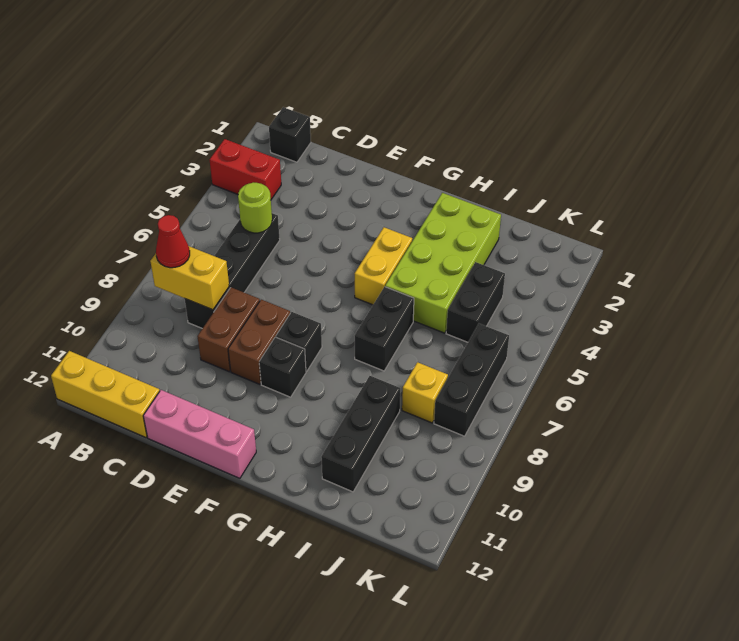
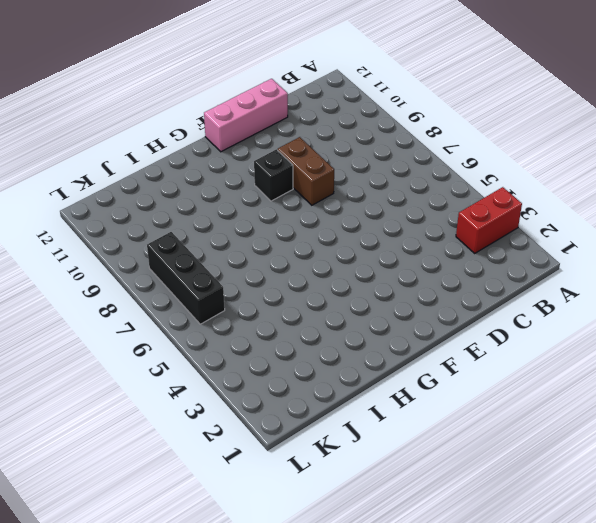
none -> yellow brick A12:C12 level 1
none -> black brick B1 level 1
none -> black brick C5:C8 level 1

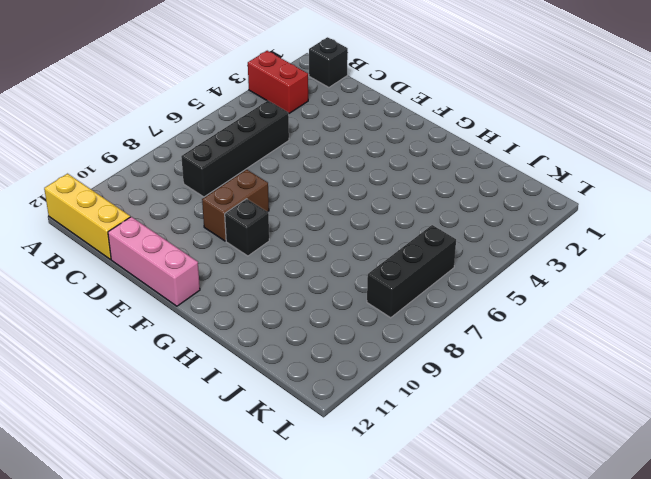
none -> brown brick D8:D9 level 1
none -> black brick F8 level 1
none -> yellow brick G4:G5 level 1

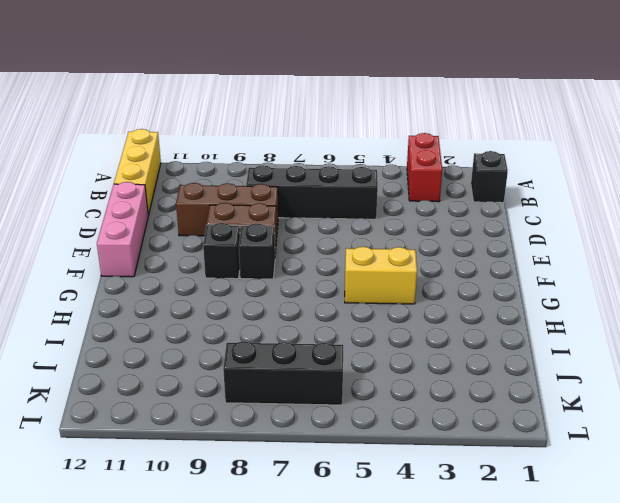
brown brick D8:D10 level 1 -> brown brick D8:D9 level 1
none -> lime brick H2:I5 level 1
none -> black brick H6:H7 level 1
none -> black brick I9:I11 level 1

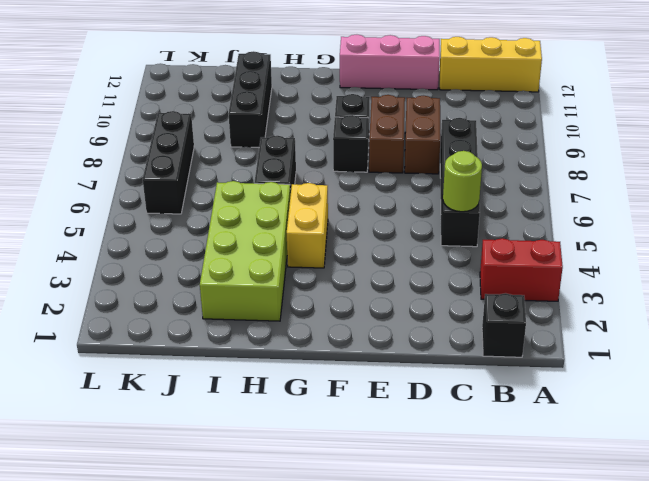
none -> black brick J4:J5 level 1
none -> yellow brick J8 level 1
none -> yellow brick B8:C8 level 2

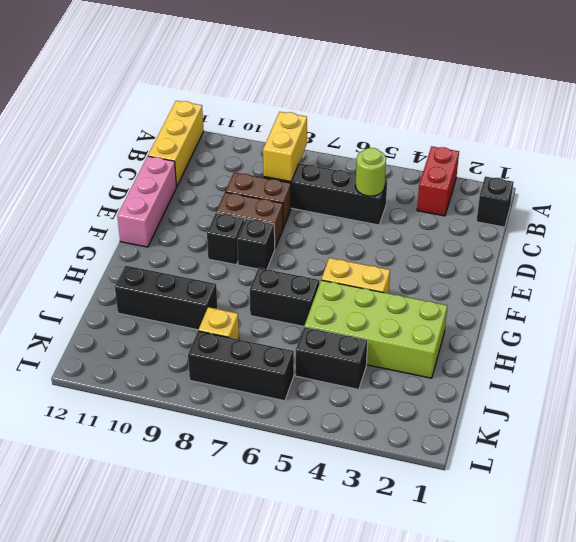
none -> red cone B8 level 3

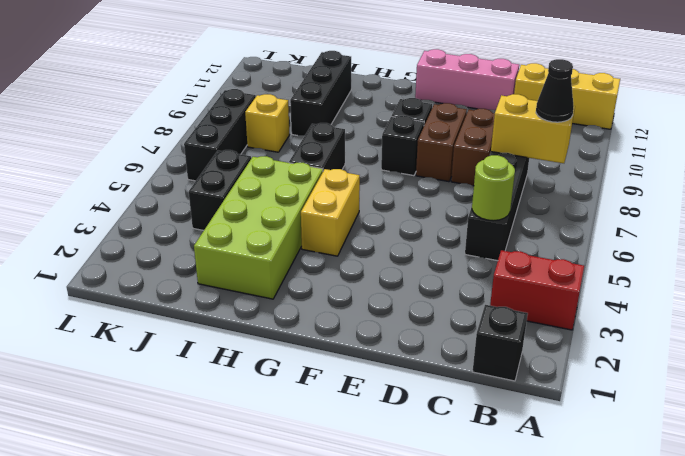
black cone B8 level 3 -> red cone B8 level 3

